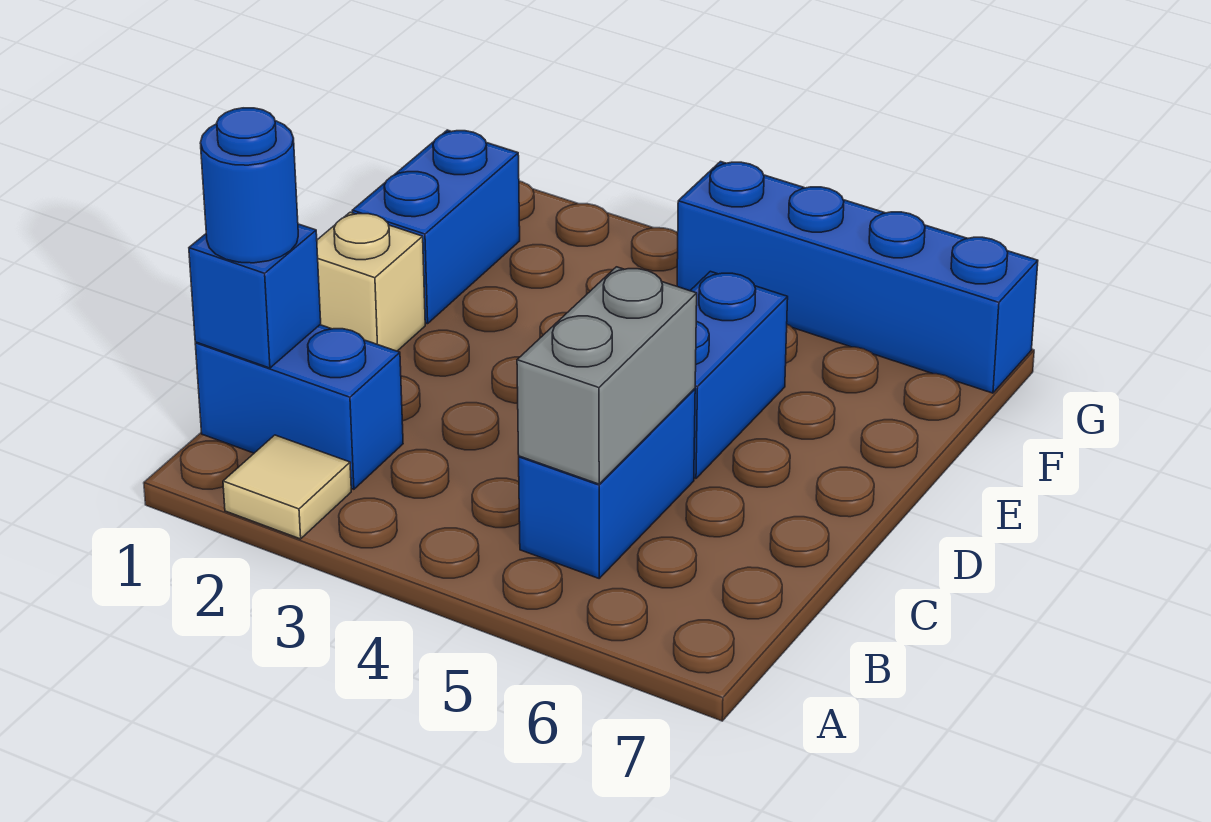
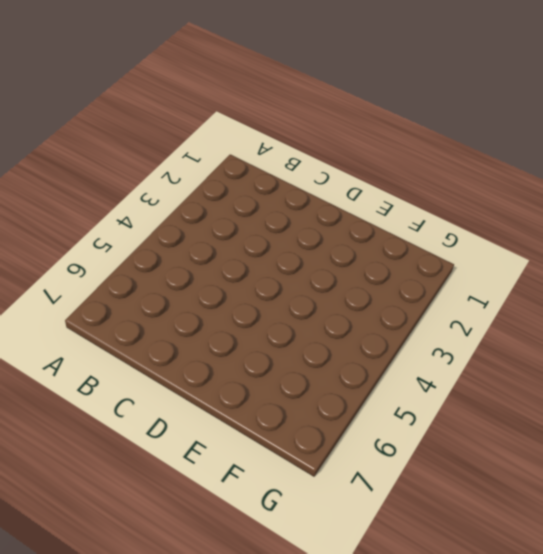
none -> tan tile A2 level 1
none -> blue brick B1:B2 level 1

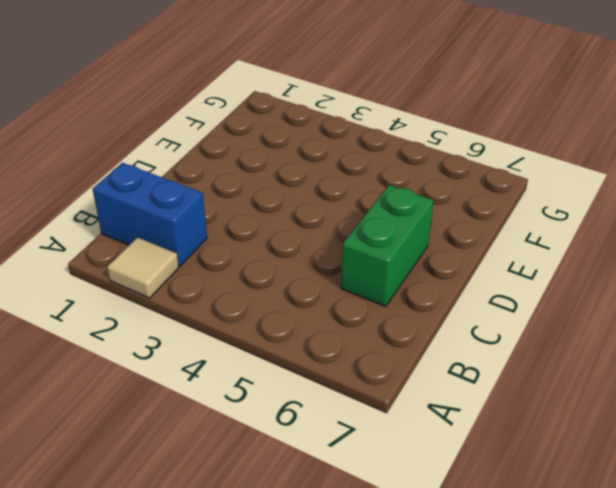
green brick C6:D6 level 1 -> none
none -> blue brick B5:C5 level 1
none -> tan brick D1 level 1

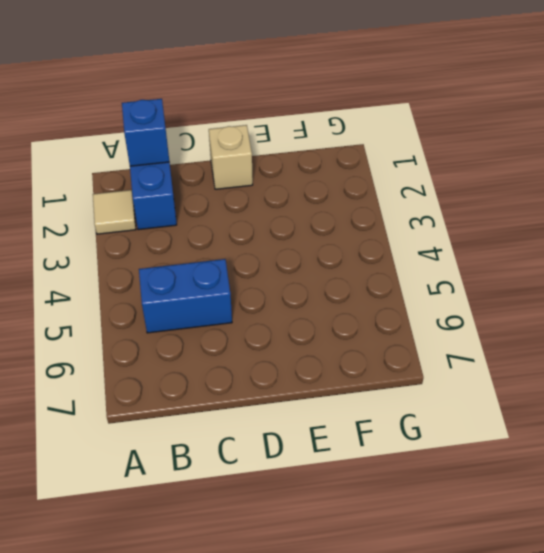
none -> blue brick D5:E5 level 1
none -> blue brick E1:F1 level 1

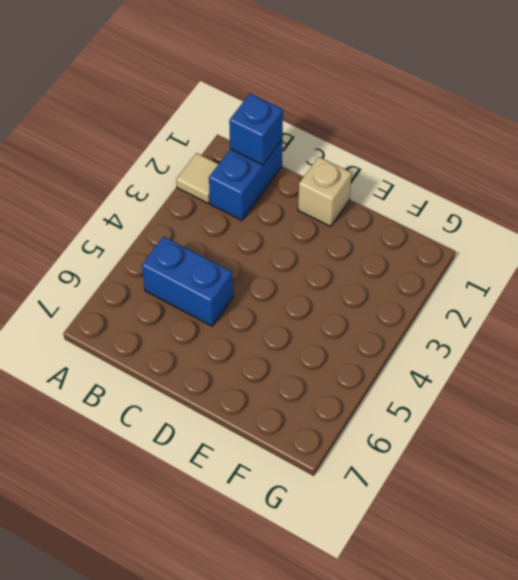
none -> blue brick D5:E5 level 1
none -> blue brick E1:F1 level 1

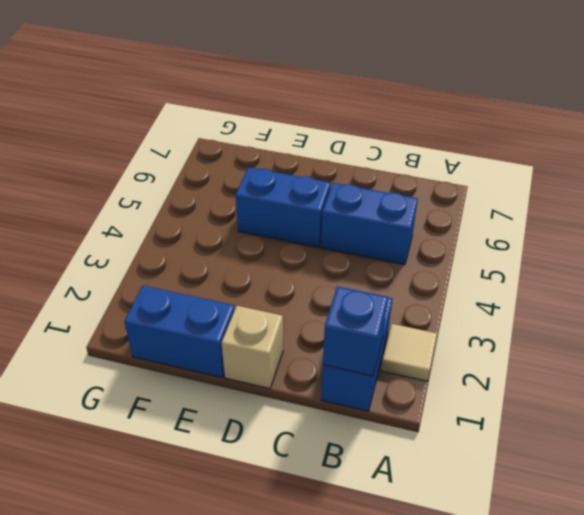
none -> blue brick G4:G7 level 1
none -> grey brick B5:C5 level 2

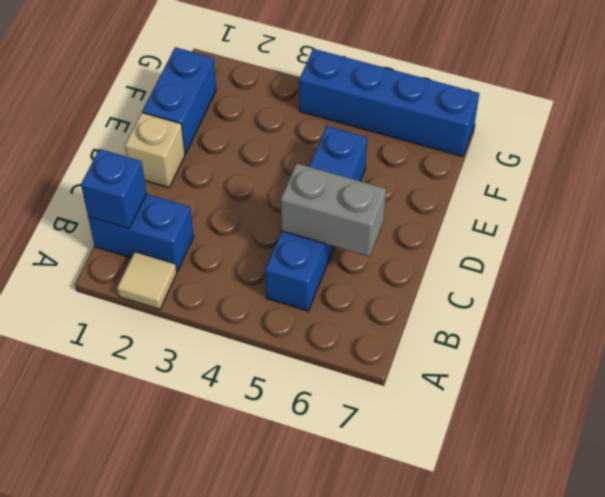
grey brick C5:C6 level 2 -> grey brick B5:C5 level 2
none -> blue round brick B1 level 3

